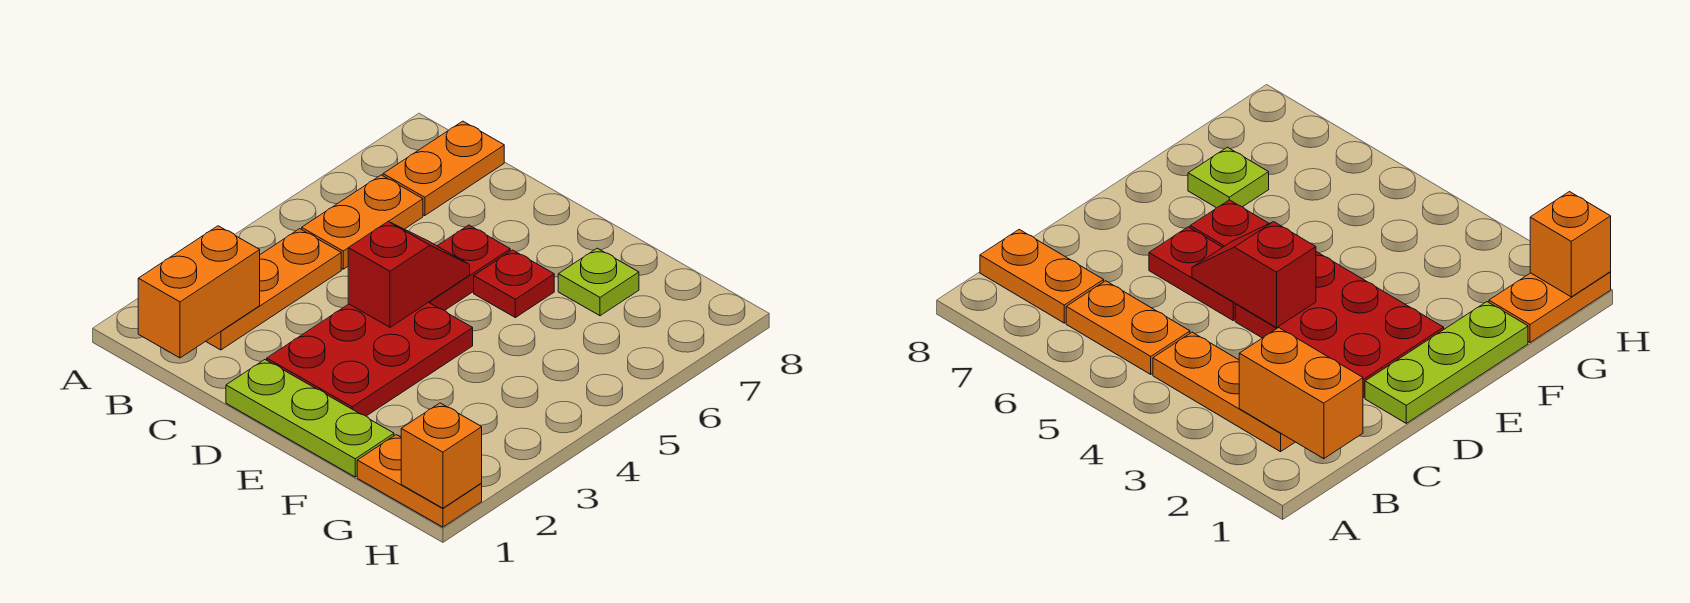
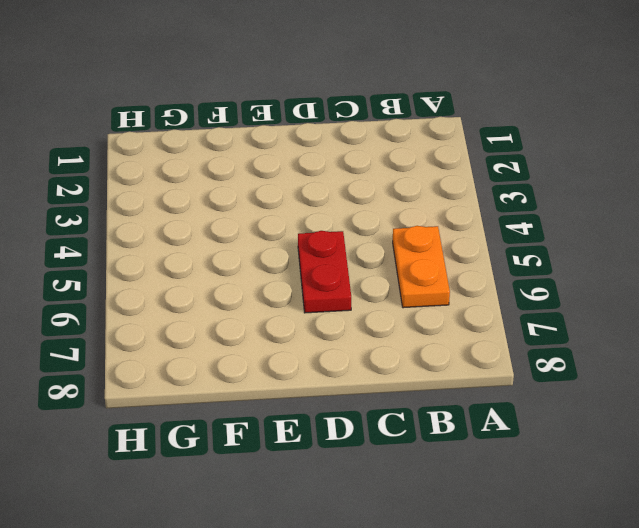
none -> orange plate B2:B4 level 1
none -> orange plate B7:B8 level 1
none -> lime plate D1:F1 level 1

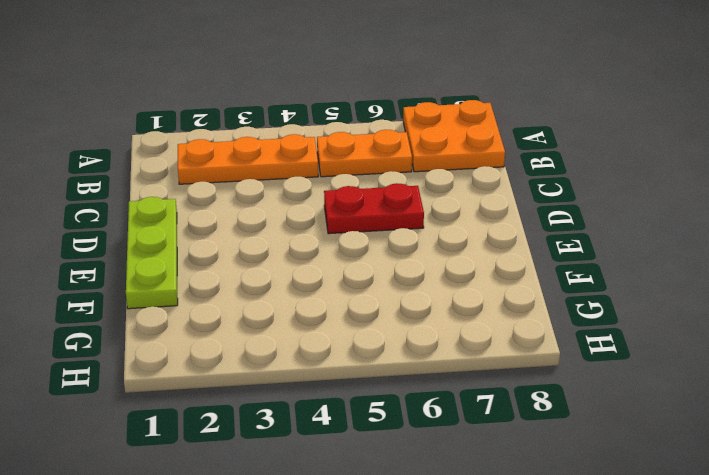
orange plate A7:B8 level 1 -> orange plate B7:B8 level 1
none -> red plate D2:E4 level 1
none -> red plate E6 level 1
none -> lime plate F7 level 1

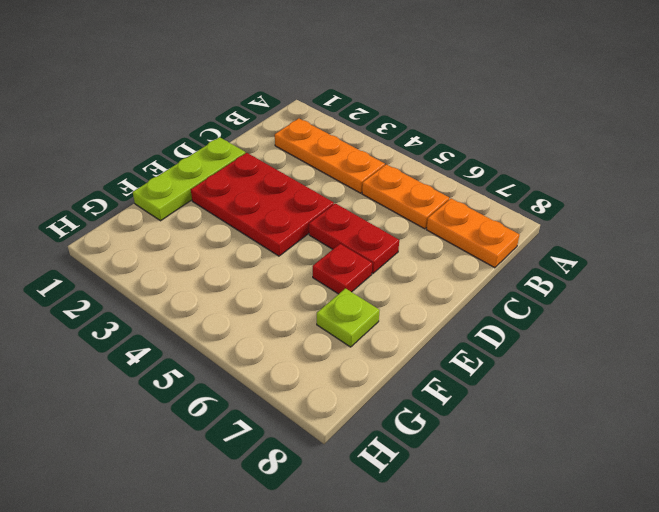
none -> orange plate G1:H1 level 1
none -> orange brick B1:B2 level 2
none -> red slope D4:D5 level 2 top 4

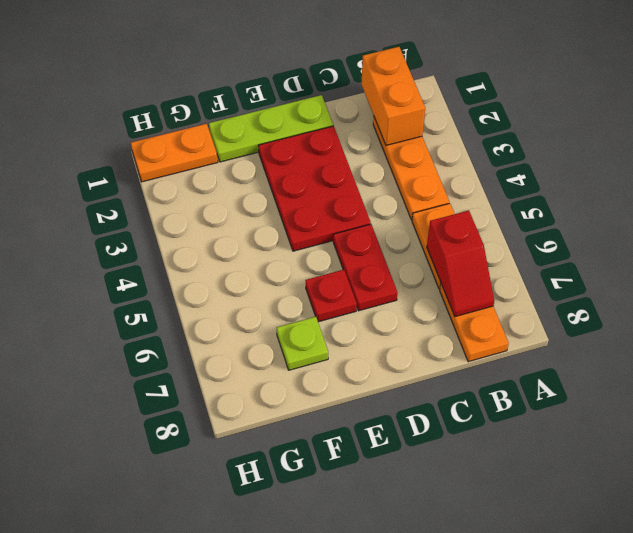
red slope B6:B7 level 2 top 6 -> red slope D4:D5 level 2 top 4
none -> orange brick H1 level 2

